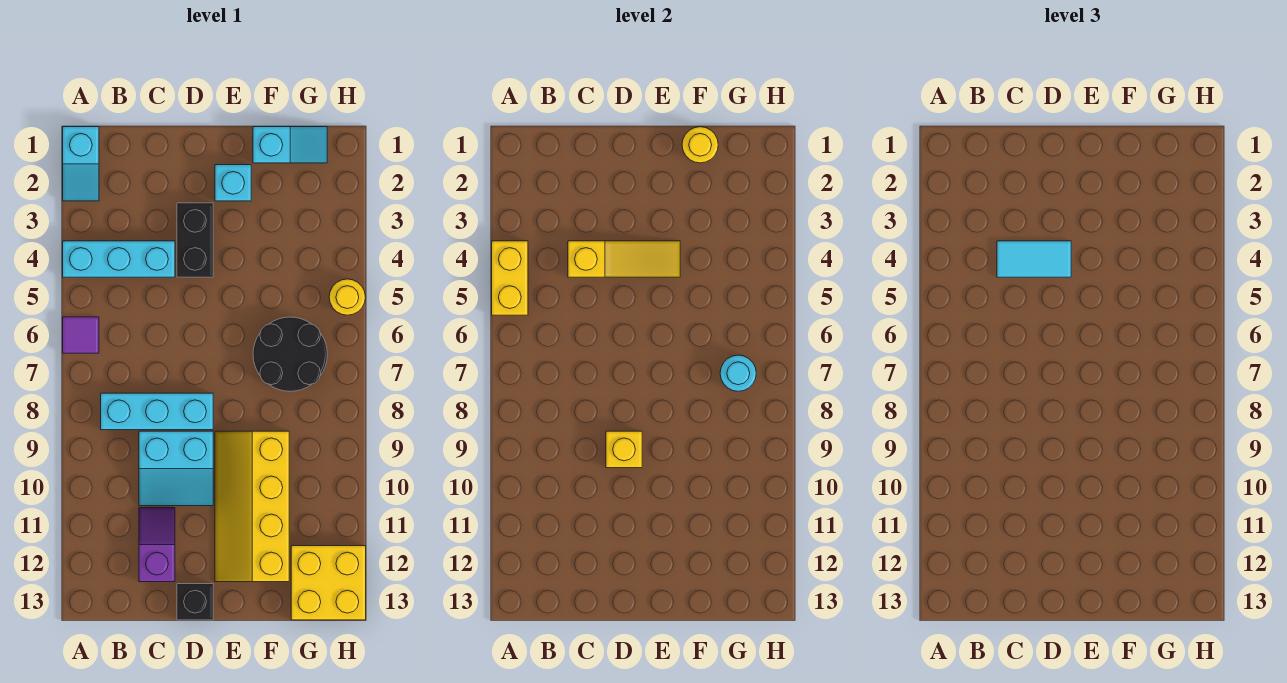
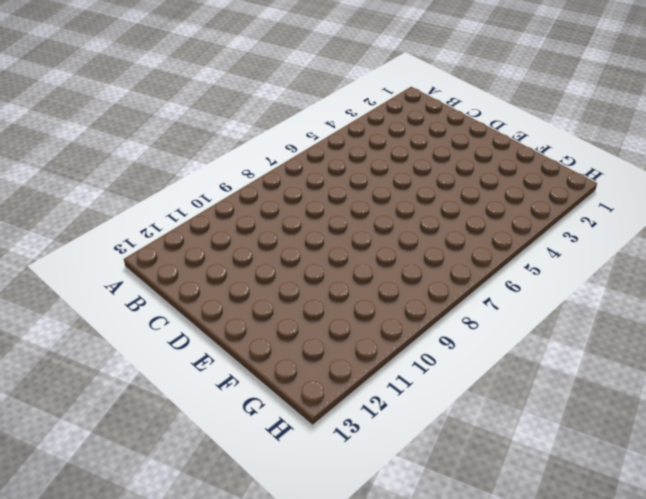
none -> cyan slope A1:A2 level 1 top 1
none -> cyan brick A4:C4 level 1
none -> purple tile A6 level 1

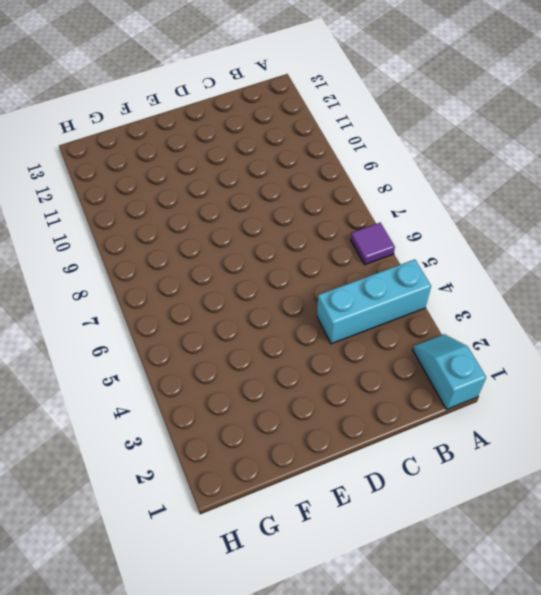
none -> cyan brick B8:D8 level 1
none -> cyan slope C9:D10 level 1 top 9
none -> purple slope C11:C12 level 1 top 12

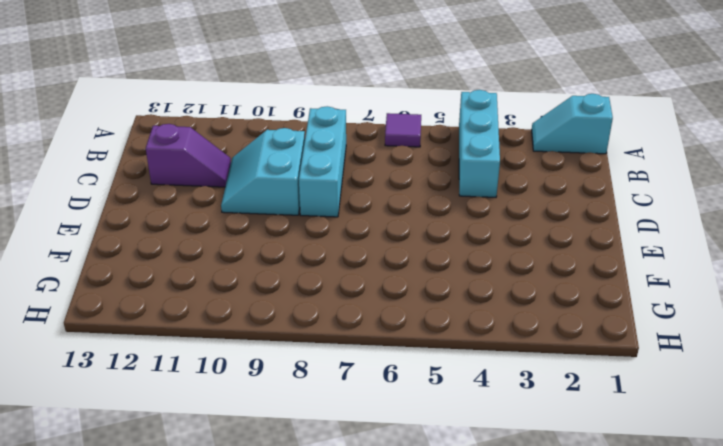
none -> black brick D3:D4 level 1
none -> black brick D13 level 1
none -> cyan brick E2 level 1

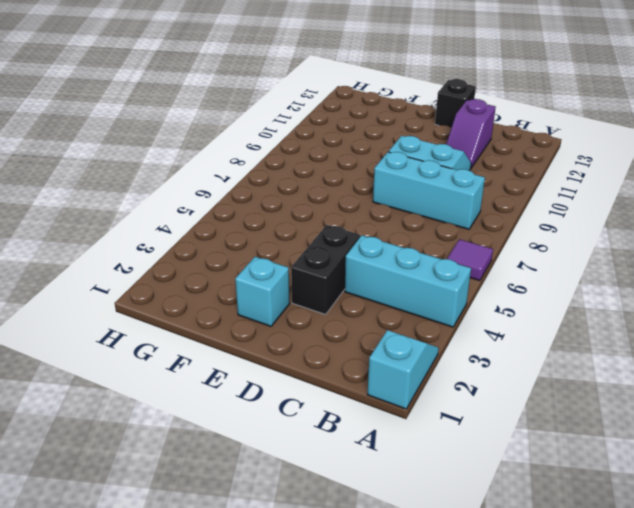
none -> yellow slope E9:F12 level 1 top F
none -> cyan slope F1:G1 level 1 top F
none -> black round brick F6:G7 level 1

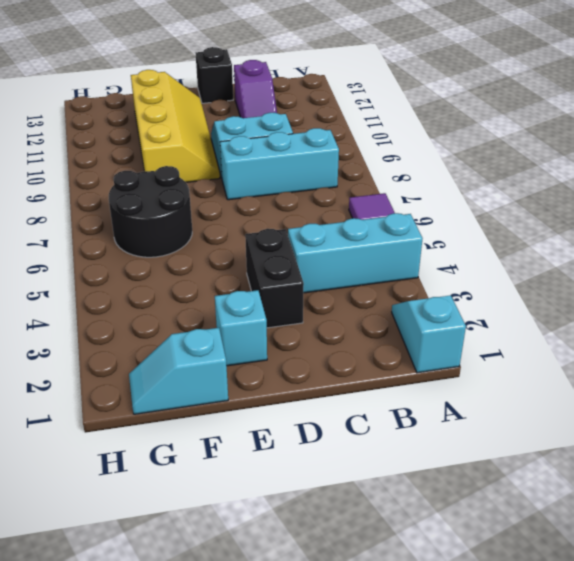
none -> yellow brick G12:H13 level 1
none -> yellow round brick H5 level 1
none -> yellow brick A4:A5 level 2

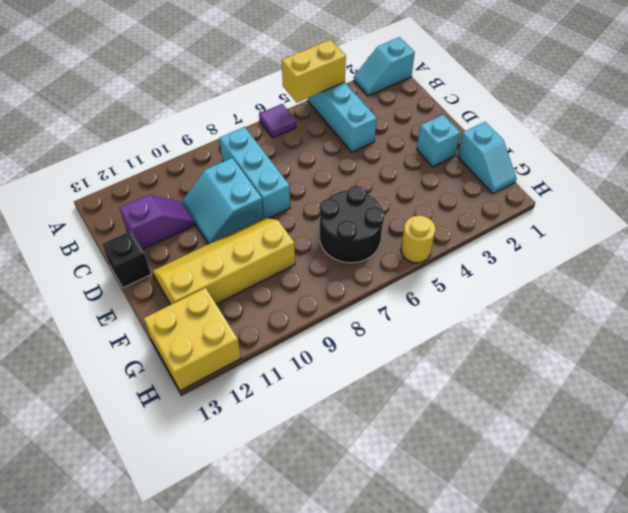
none -> black brick D3:D4 level 1
none -> yellow slope C4:E4 level 2 top C
none -> yellow brick D9 level 2

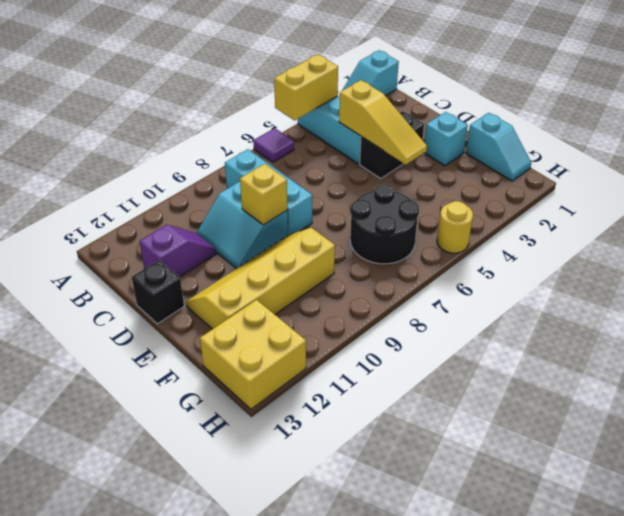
none -> yellow round brick F1 level 2
none -> cyan round brick G7 level 2
none -> cyan tile C4:D4 level 3

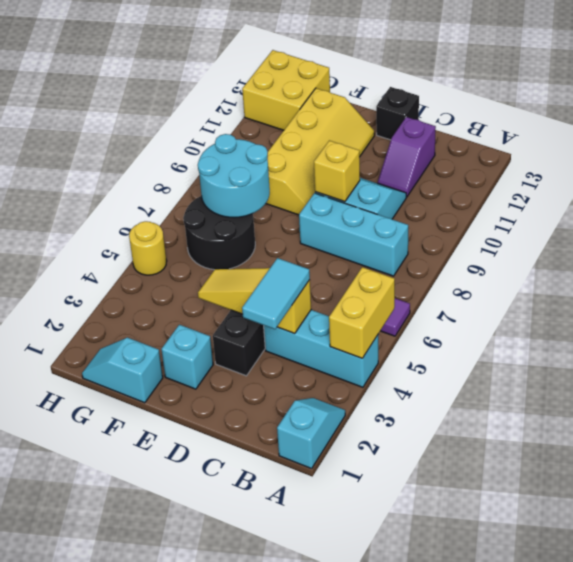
cyan tile C3:C4 level 3 -> cyan tile C4:D4 level 3
cyan round brick F7:G8 level 2 -> cyan round brick G7 level 2
none -> yellow round brick F1 level 2

